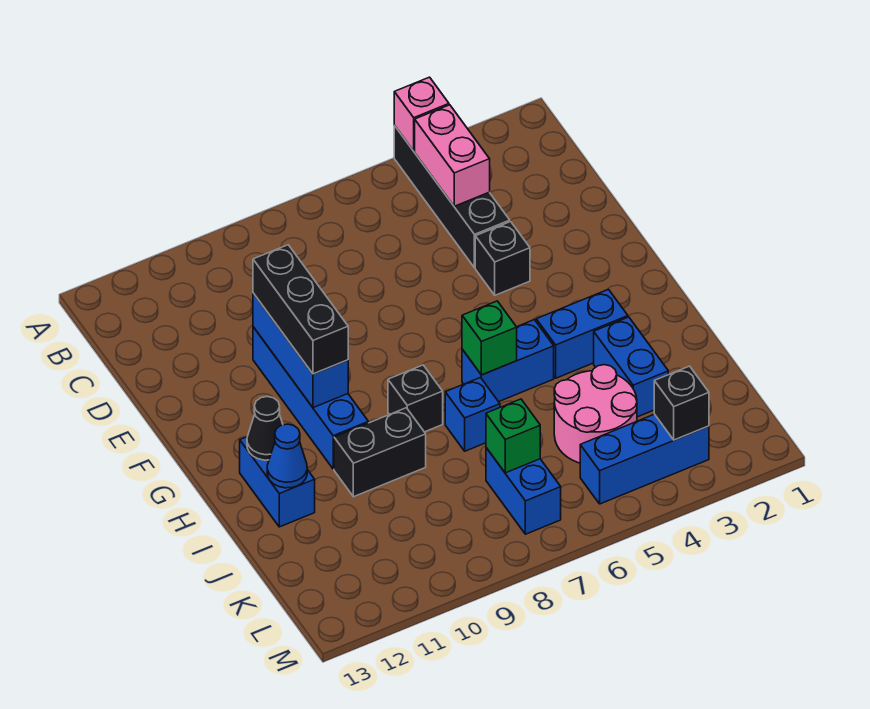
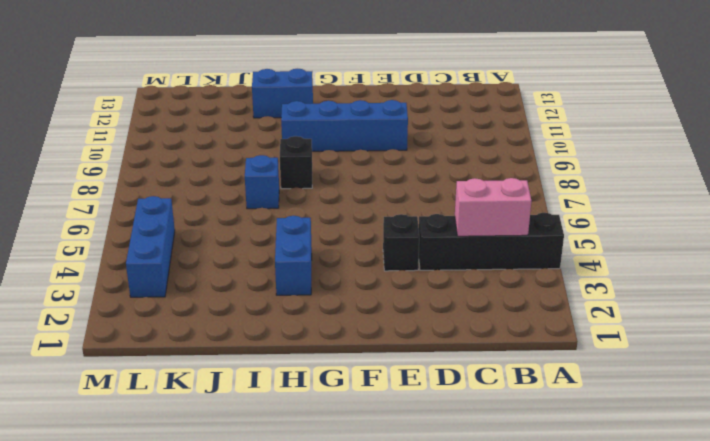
none -> blue brick H5:H6 level 1
none -> blue brick I3:J3 level 1
none -> black brick I9:I10 level 1

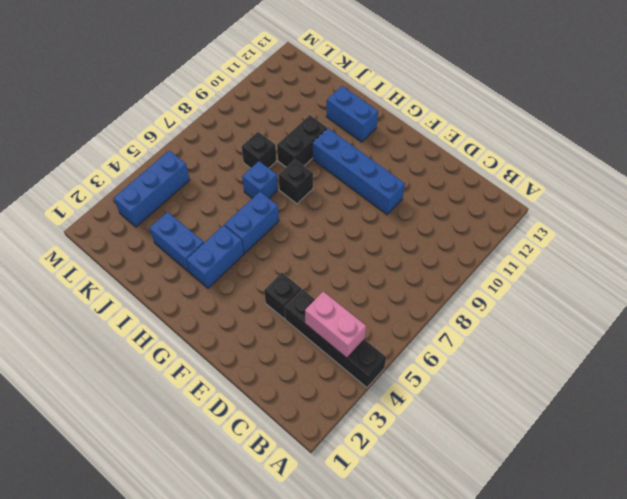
black brick J8 level 1 -> black brick L3 level 2
none -> pink round brick J4:K5 level 1
none -> blue brick K7:L7 level 1
none -> pink brick A4 level 2

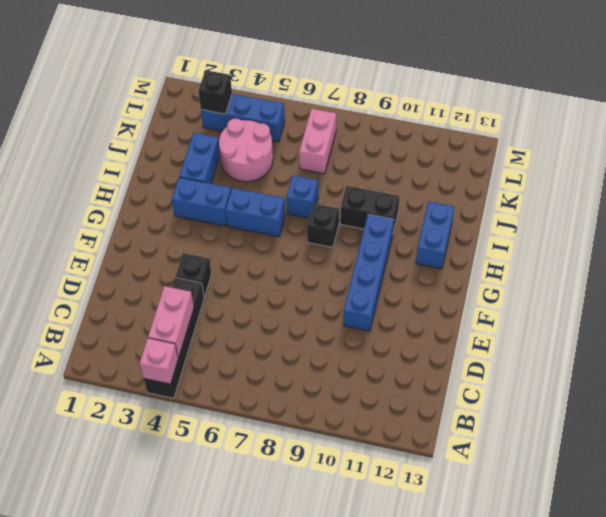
pink brick K7:L7 level 1 -> blue brick K7:L7 level 1
none -> blue brick E10:G10 level 2
none -> green brick H6 level 2
none -> black cone H12 level 2

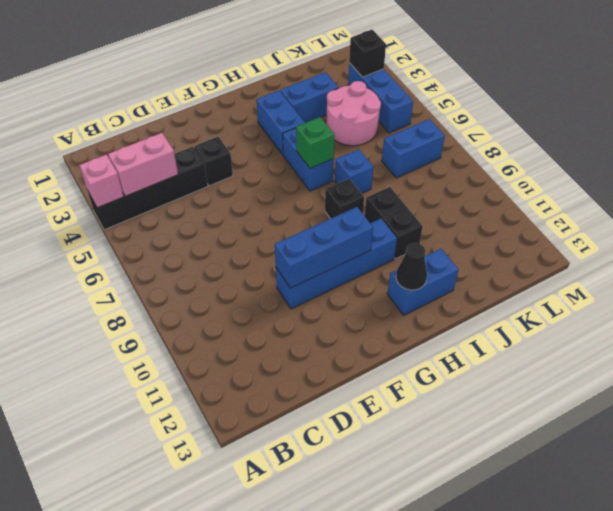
none -> blue cone I12 level 2
none -> green brick K7 level 2
none -> black brick E10:G10 level 3

